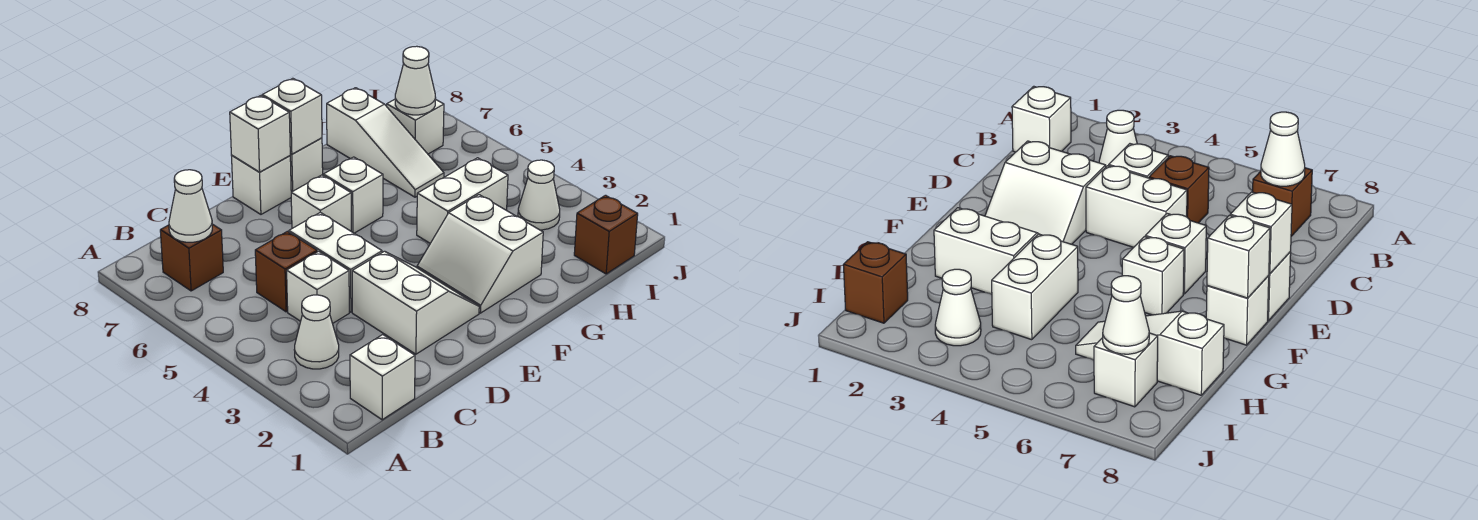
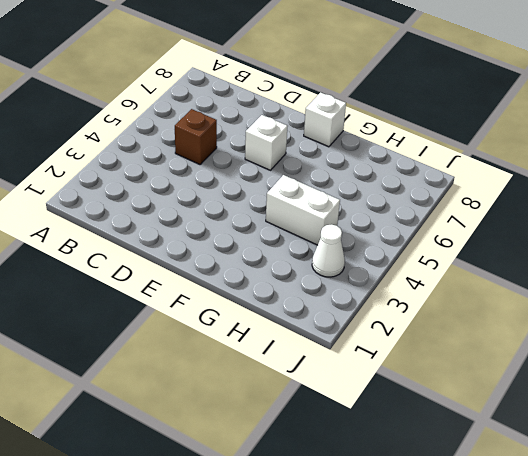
none -> white brick B1 level 1
none -> white cone B3 level 1
none -> brown brick B7 level 1

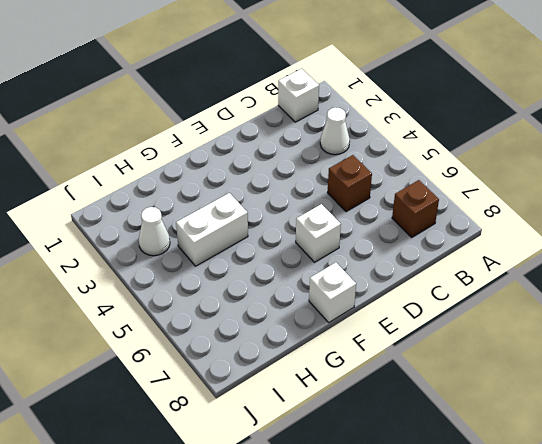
none -> white brick C4 level 1
none -> white slope D2:E3 level 1 top D
none -> white brick D4:D5 level 1

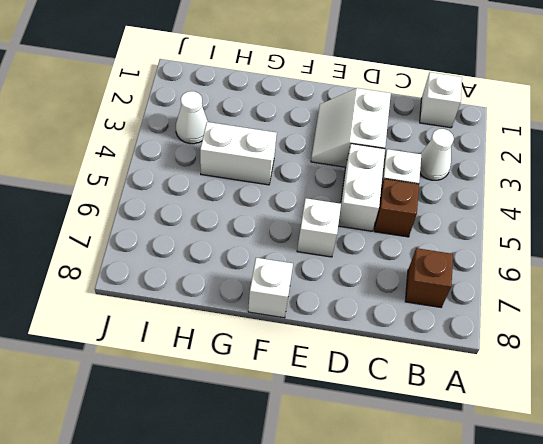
none -> white brick E8 level 1
none -> white slope F2:G3 level 1 top G
none -> white brick F6 level 1

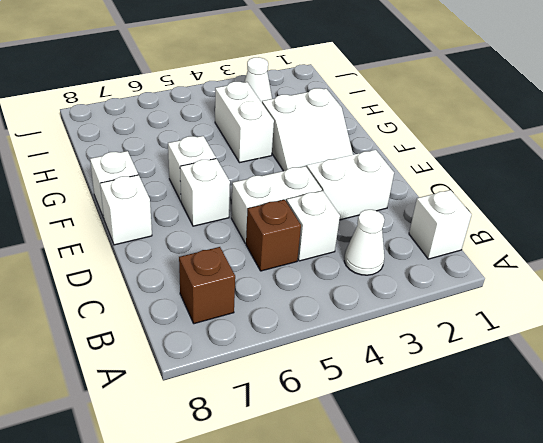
none -> white slope H6:H8 level 1 top 8
none -> brown brick I1 level 1
none -> white brick I7 level 1

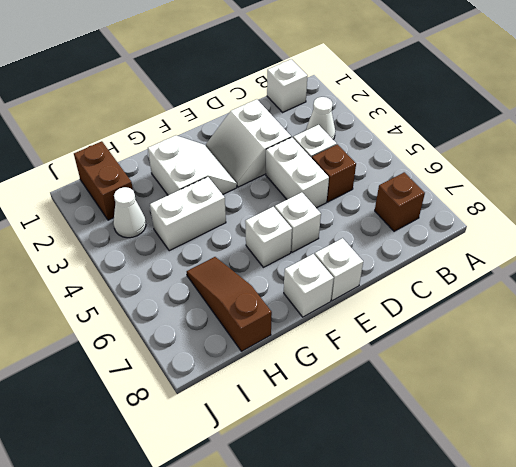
brown slope H6:H8 level 1 top 8 -> white slope H6:H8 level 1 top 8
brown brick I1:I2 level 1 -> brown brick I1 level 1
none -> white brick I7 level 1
none -> white cone B7 level 2
none -> white brick E8 level 2

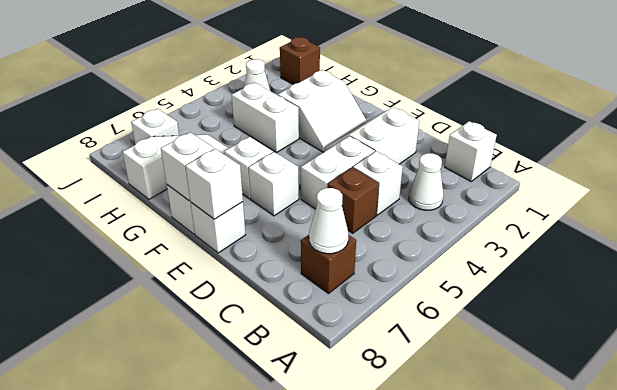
none -> white cone I7 level 2

